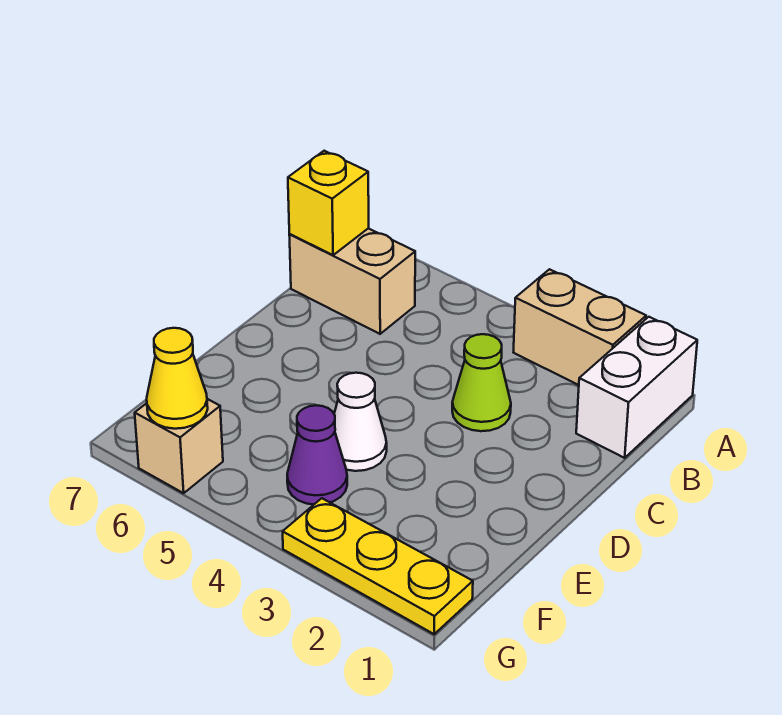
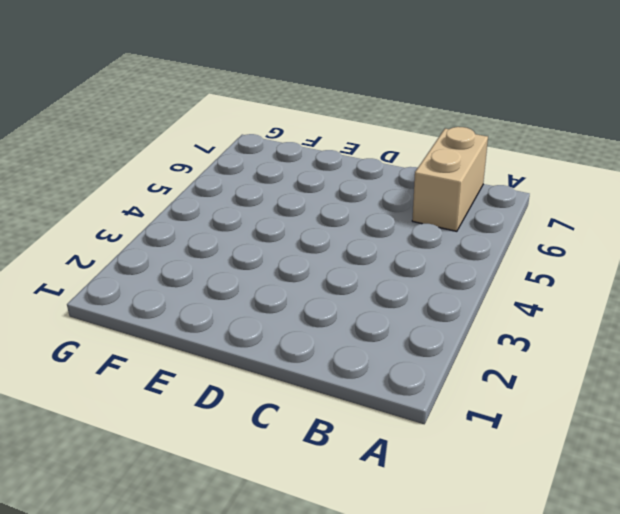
none -> white brick A1:B1 level 1
none -> tan brick A2:A3 level 1

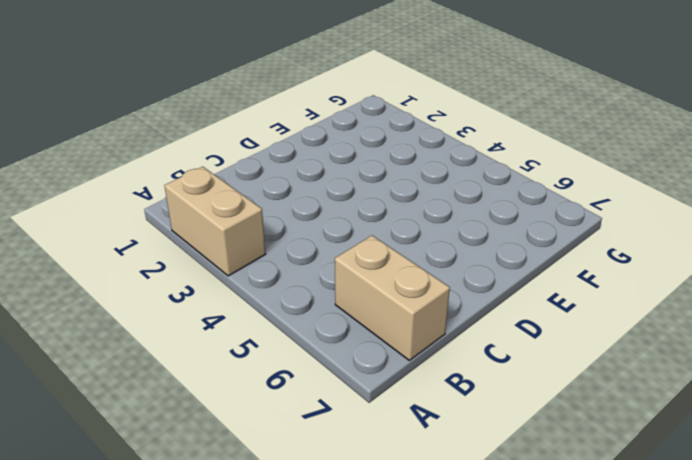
none -> white brick A1:B1 level 1
none -> lime cone C3 level 1

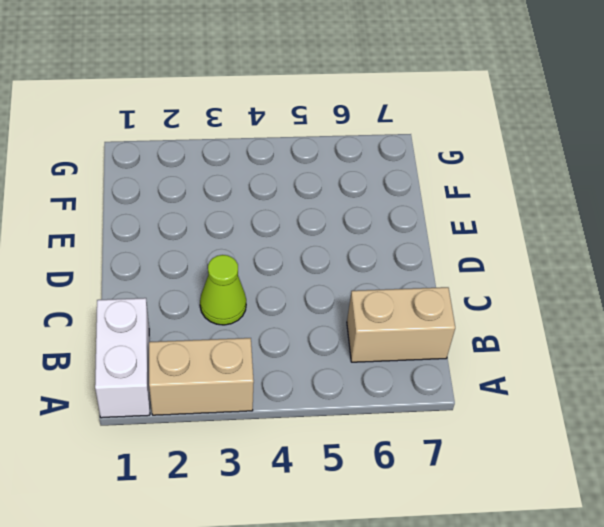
none -> white cone E4 level 1
none -> purple cone F4 level 1

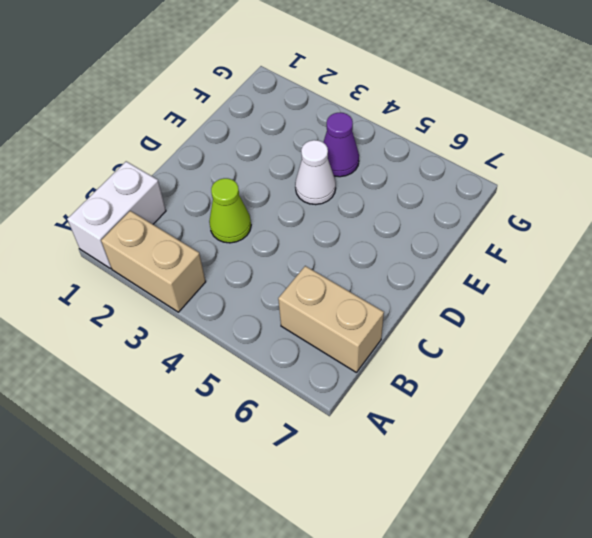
none -> yellow plate G1:G3 level 1
none -> tan brick G6 level 1

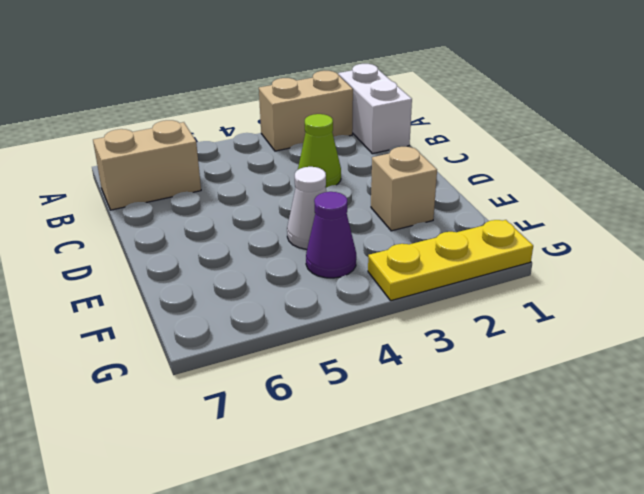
tan brick E2 level 1 -> tan brick G6 level 1
none -> yellow brick B7 level 2
none -> yellow cone G6 level 2

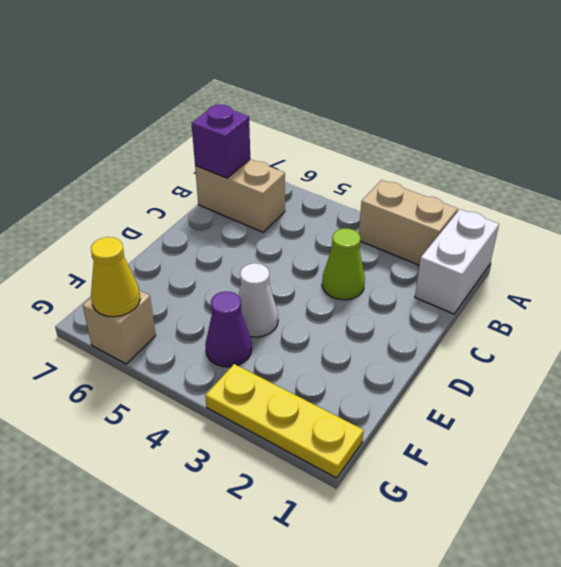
purple brick B7 level 2 -> yellow brick B7 level 2

